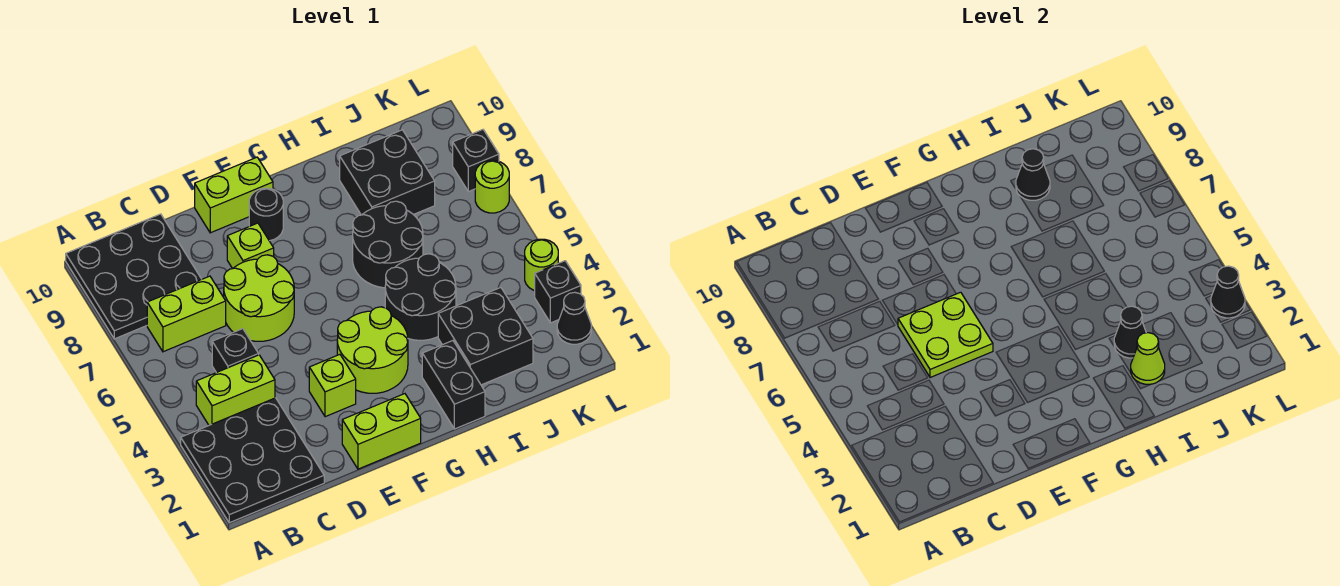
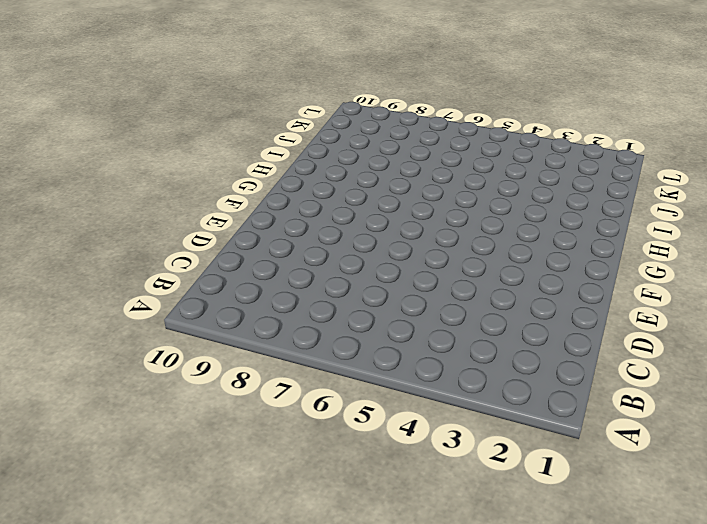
none -> black plate A1:C3 level 1
none -> black plate A8:C10 level 1
none -> lime brick B4:C4 level 1

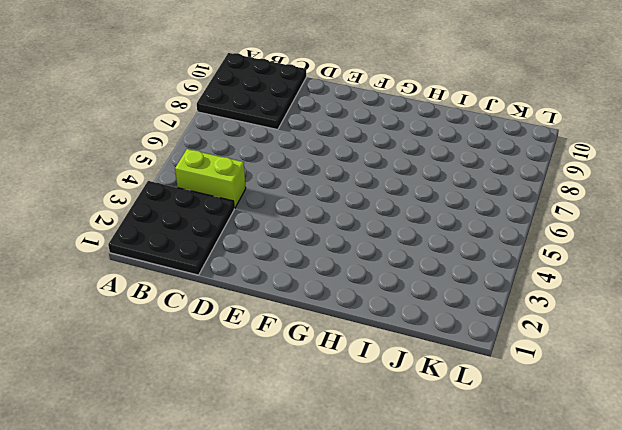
none -> lime brick B7:C7 level 1
none -> black brick C5 level 1
none -> lime round brick D6:E7 level 1

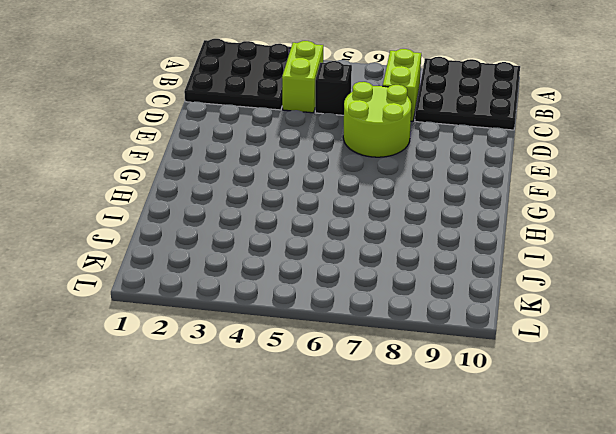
none -> lime brick E1:F1 level 1
none -> lime brick E3 level 1
none -> lime brick E8 level 1

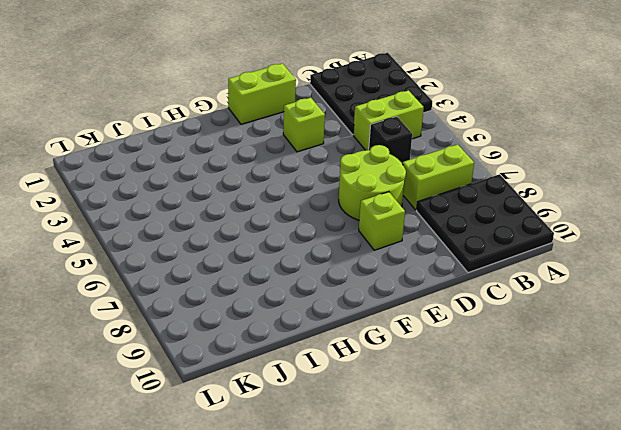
none -> lime brick E10:F10 level 1
none -> lime round brick F3:G4 level 1
none -> black round brick F9 level 1

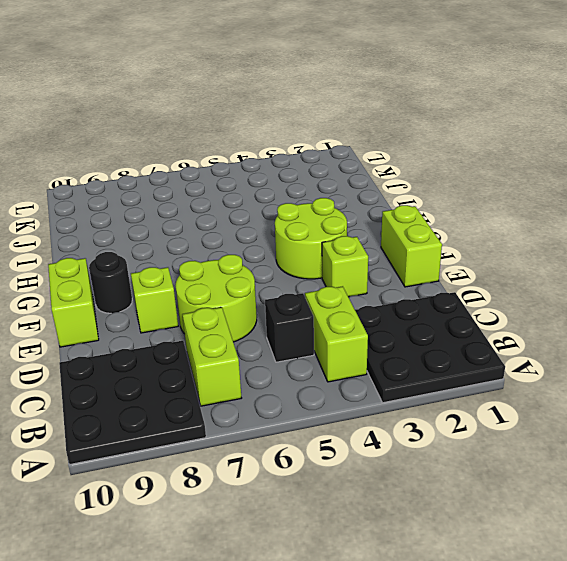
none -> black brick H1:H2 level 1
none -> black round brick H4:I5 level 1
none -> black round brick H6:I7 level 1

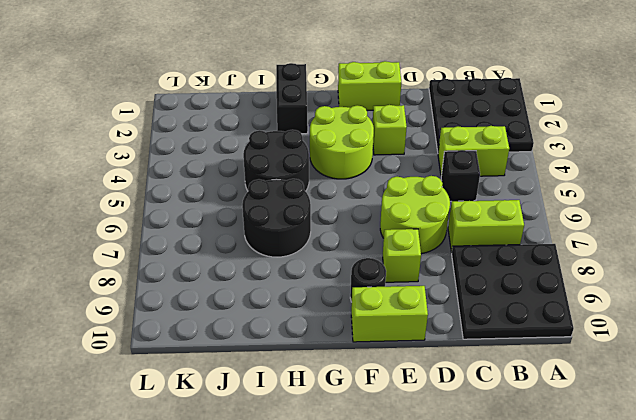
none -> black brick I2:J3 level 1
none -> black brick I8:J9 level 1
none -> black cone L2 level 1

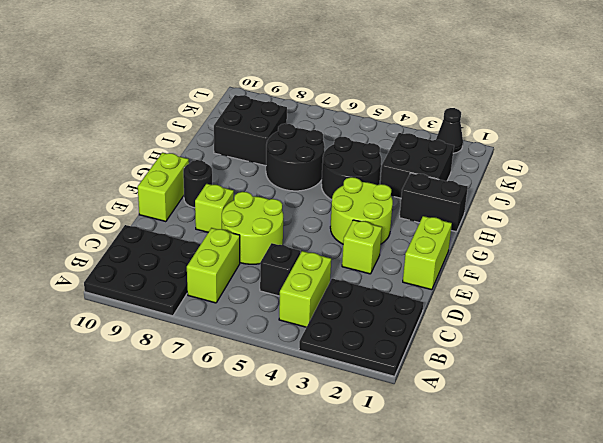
none -> black brick L3 level 1
none -> lime round brick L4 level 1
none -> lime round brick L7 level 1

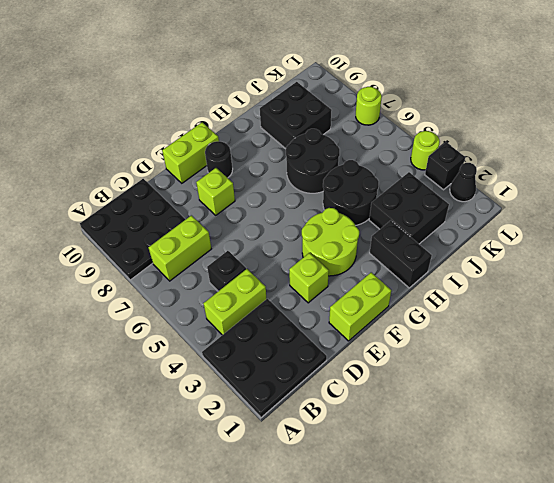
none -> lime round brick D6:E7 level 1
none -> black brick L8 level 1
none -> lime plate D5:E6 level 2

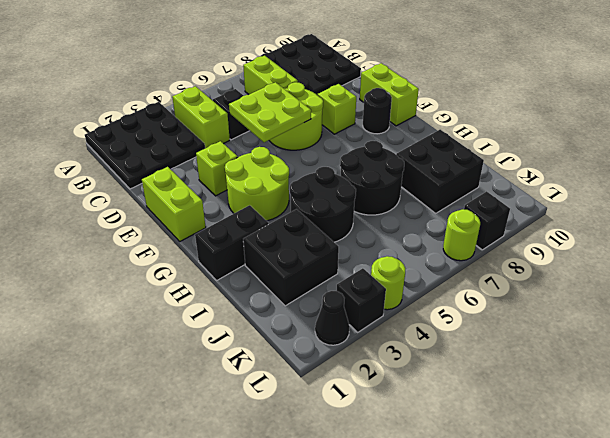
none -> lime cone I2 level 2
none -> black cone I3 level 2
none -> black cone I9 level 2

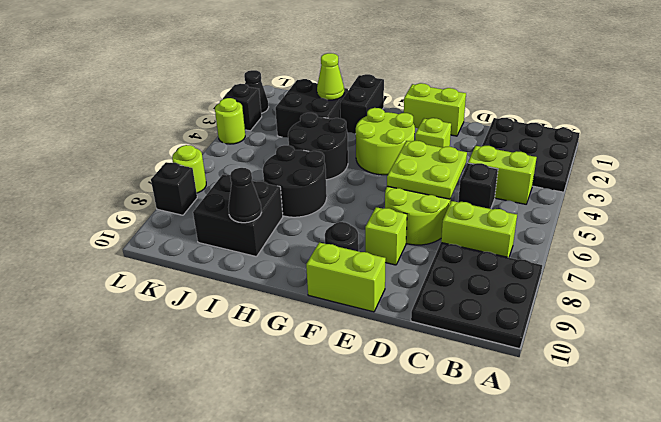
none -> black cone I3 level 2
none -> black cone L3 level 2

